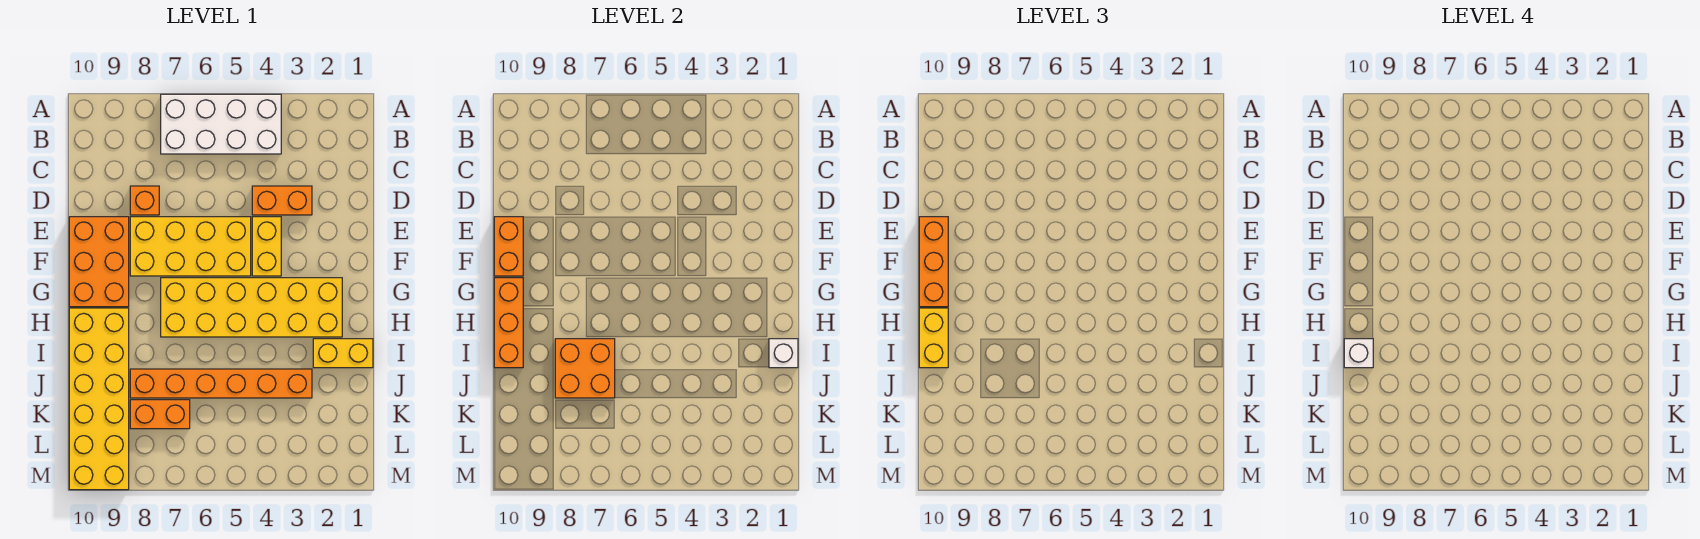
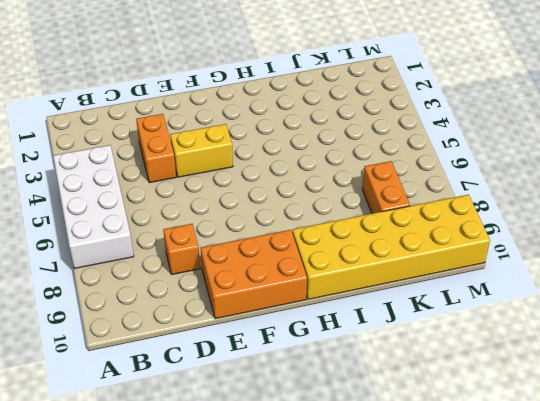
none -> yellow brick E5:F8 level 1
none -> yellow brick G2:H7 level 1
none -> yellow brick I1:I2 level 1

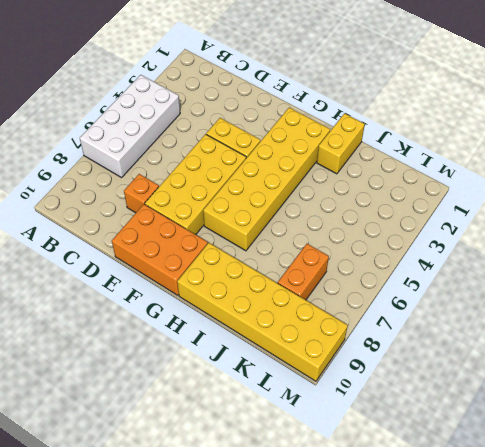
none -> orange brick D3:D4 level 1
none -> orange brick J3:J8 level 1
none -> orange brick E10:F10 level 2

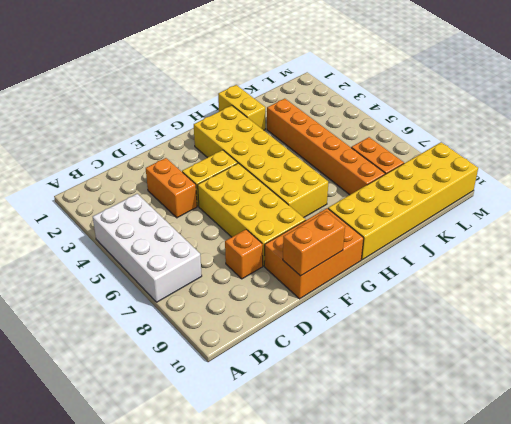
none -> orange brick G10:I10 level 2
none -> white brick I1 level 2
none -> orange brick I7:J8 level 2

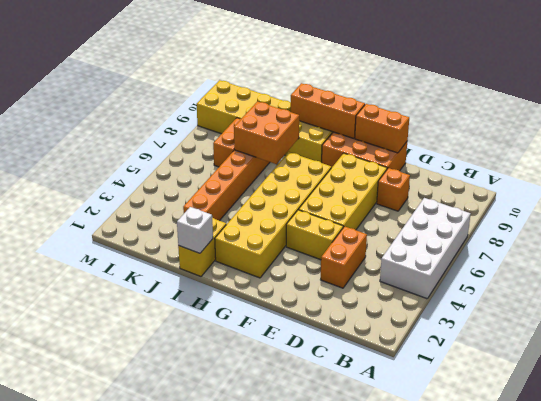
none -> orange brick E10:G10 level 3
none -> yellow brick H10:I10 level 3
none -> white brick I10 level 4

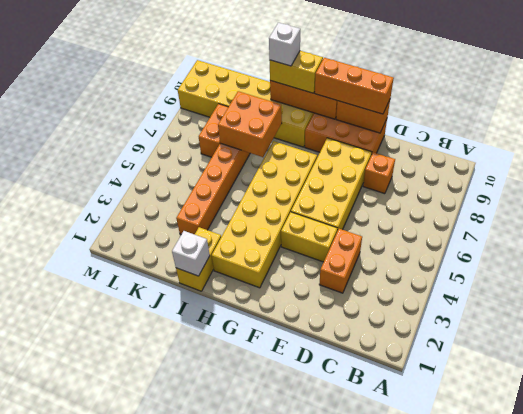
none -> white brick A4:B7 level 1

